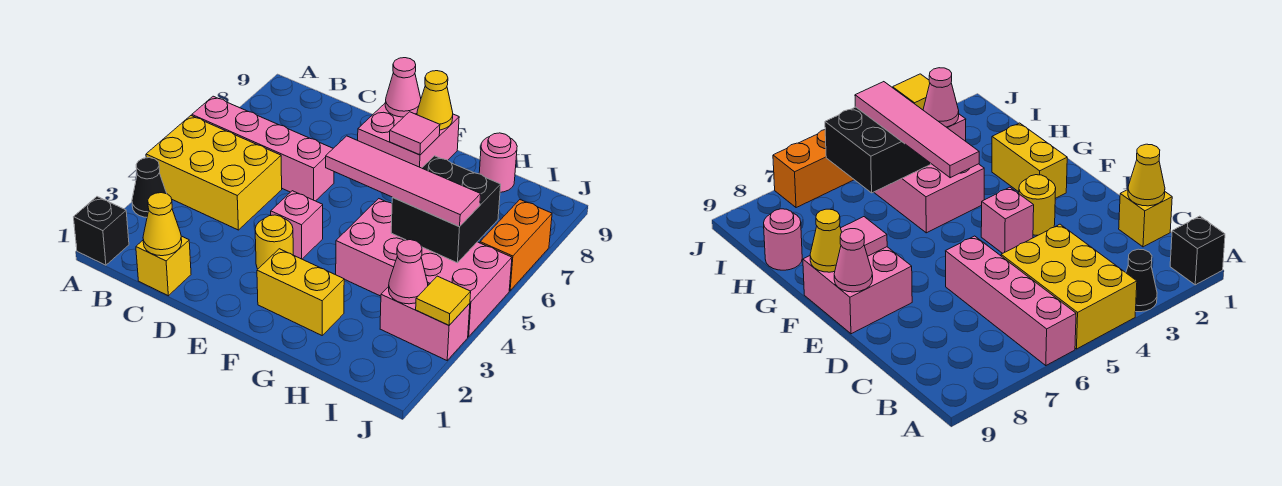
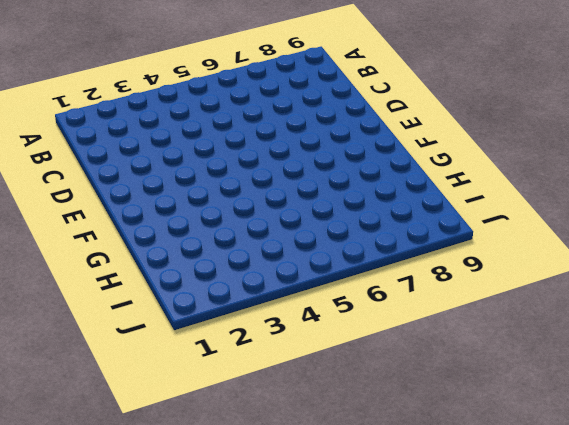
none -> black brick A1 level 1
none -> black cone A3 level 1
none -> yellow brick A4:C5 level 1

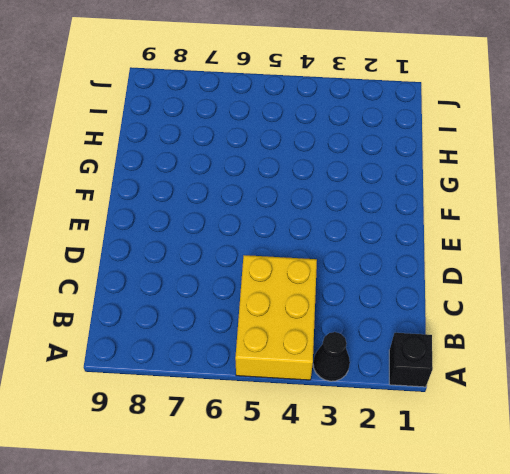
none -> pink brick A6:D6 level 1
none -> yellow brick C1 level 1
none -> yellow round brick E3 level 1

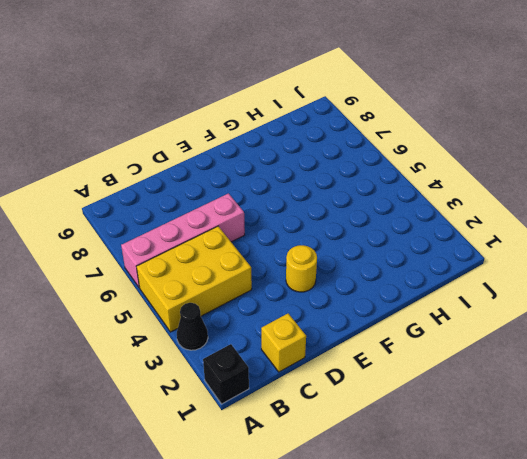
none -> pink brick E4 level 1
none -> pink brick E8:F9 level 1
none -> yellow brick F2:G2 level 1

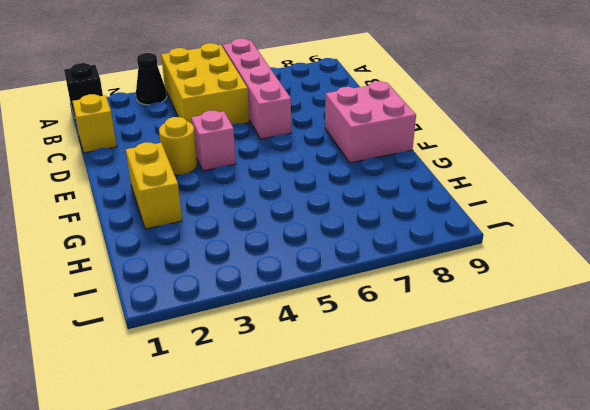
none -> pink brick G4:J5 level 1
none -> pink round brick H9 level 1
none -> pink brick I3:J3 level 1

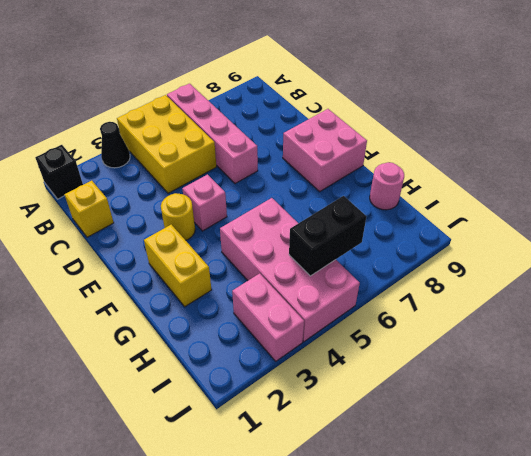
black brick I5:I6 level 2 -> black brick H5:I6 level 2
none -> orange brick J6:J7 level 1
none -> yellow cone C1 level 2
none -> pink cone E9 level 2

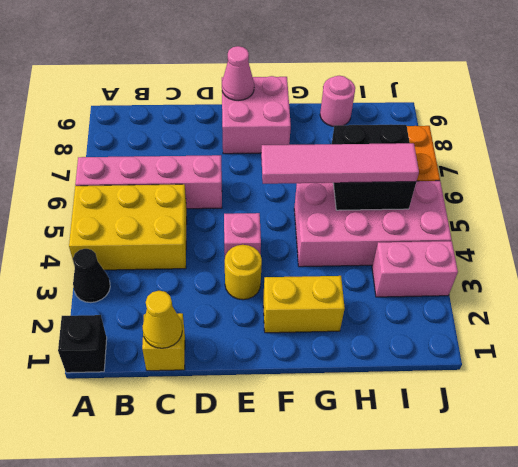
none -> pink tile F8 level 2
none -> yellow cone F9 level 2
none -> pink cone I3 level 2

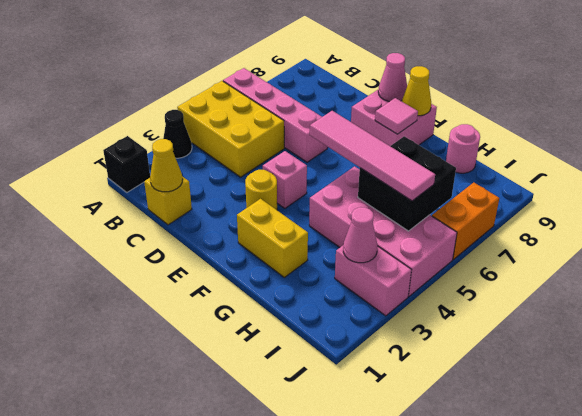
none -> yellow tile J3 level 2

